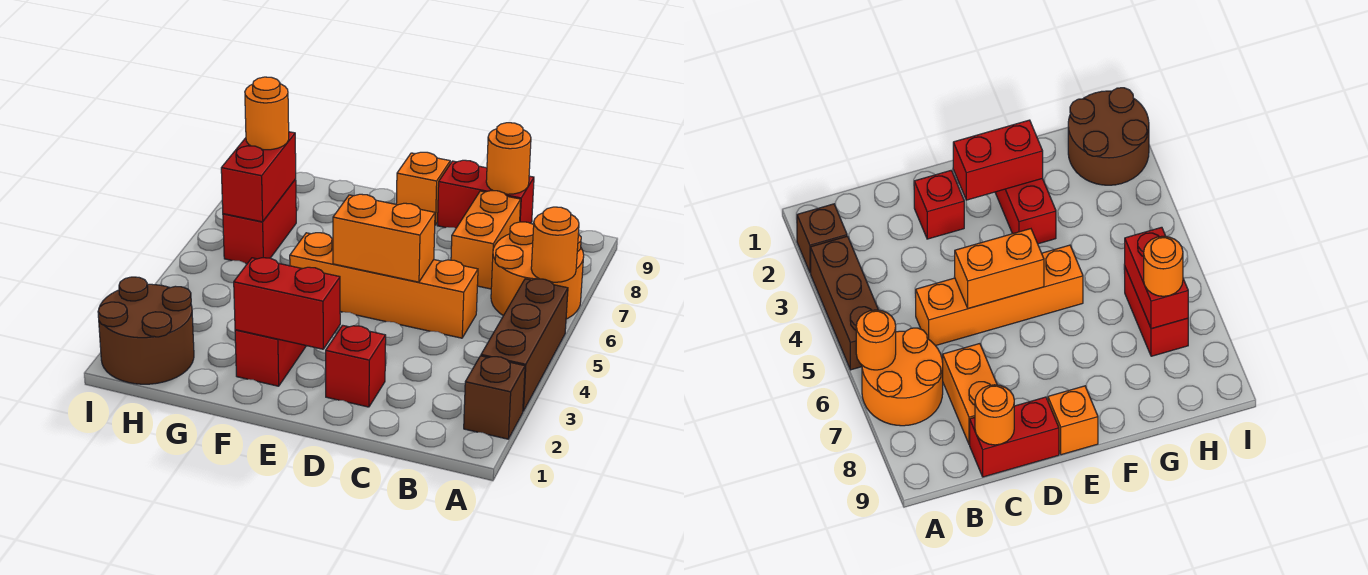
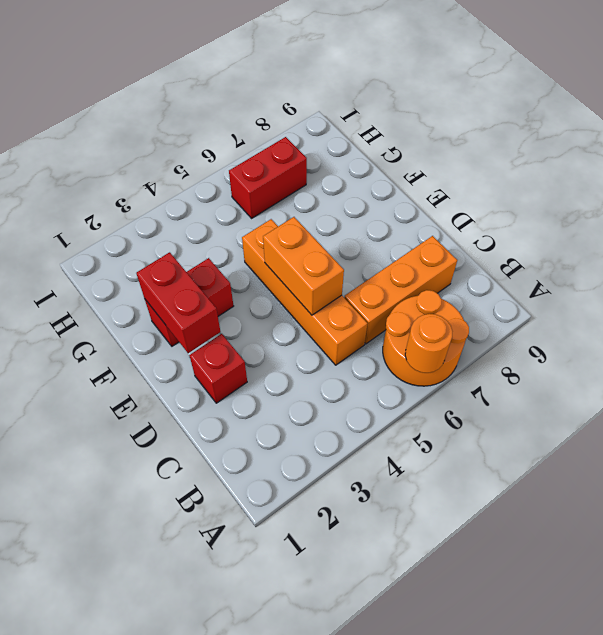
orange brick C6:C8 level 1 -> orange brick C7:C8 level 1
none -> brown brick A2 level 1
none -> brown brick A3:A5 level 1
none -> red brick C9:D9 level 1

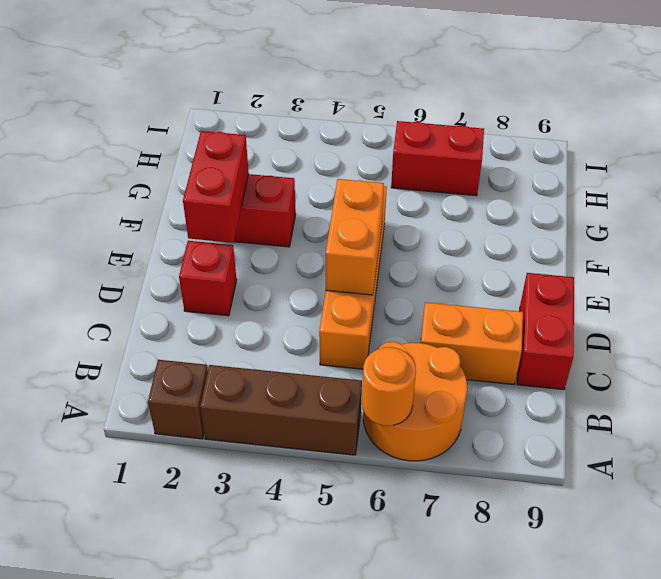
none -> orange brick E9 level 1
none -> brown round brick H1:I2 level 1
none -> orange round brick C9 level 2

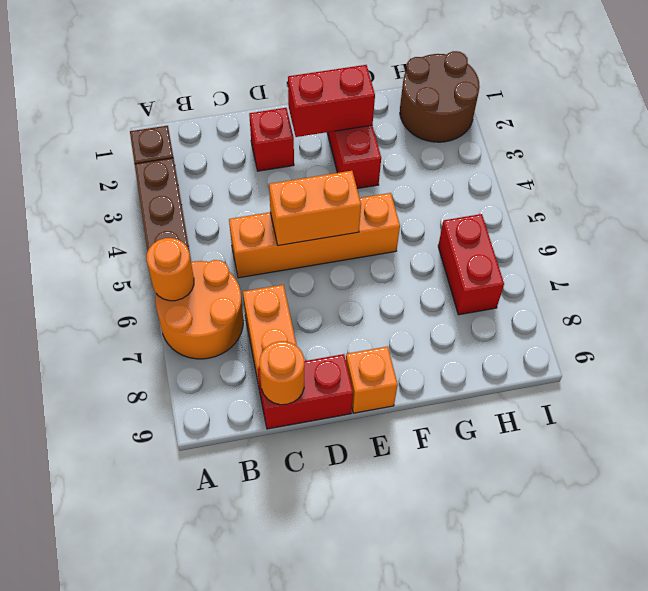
none -> red brick H6:H7 level 2
none -> orange round brick H7 level 3

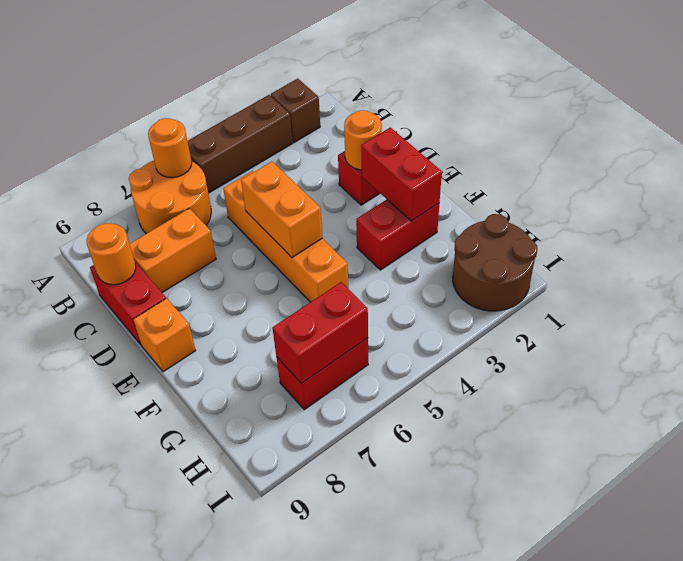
orange round brick D2 level 2 -> orange round brick H7 level 3

